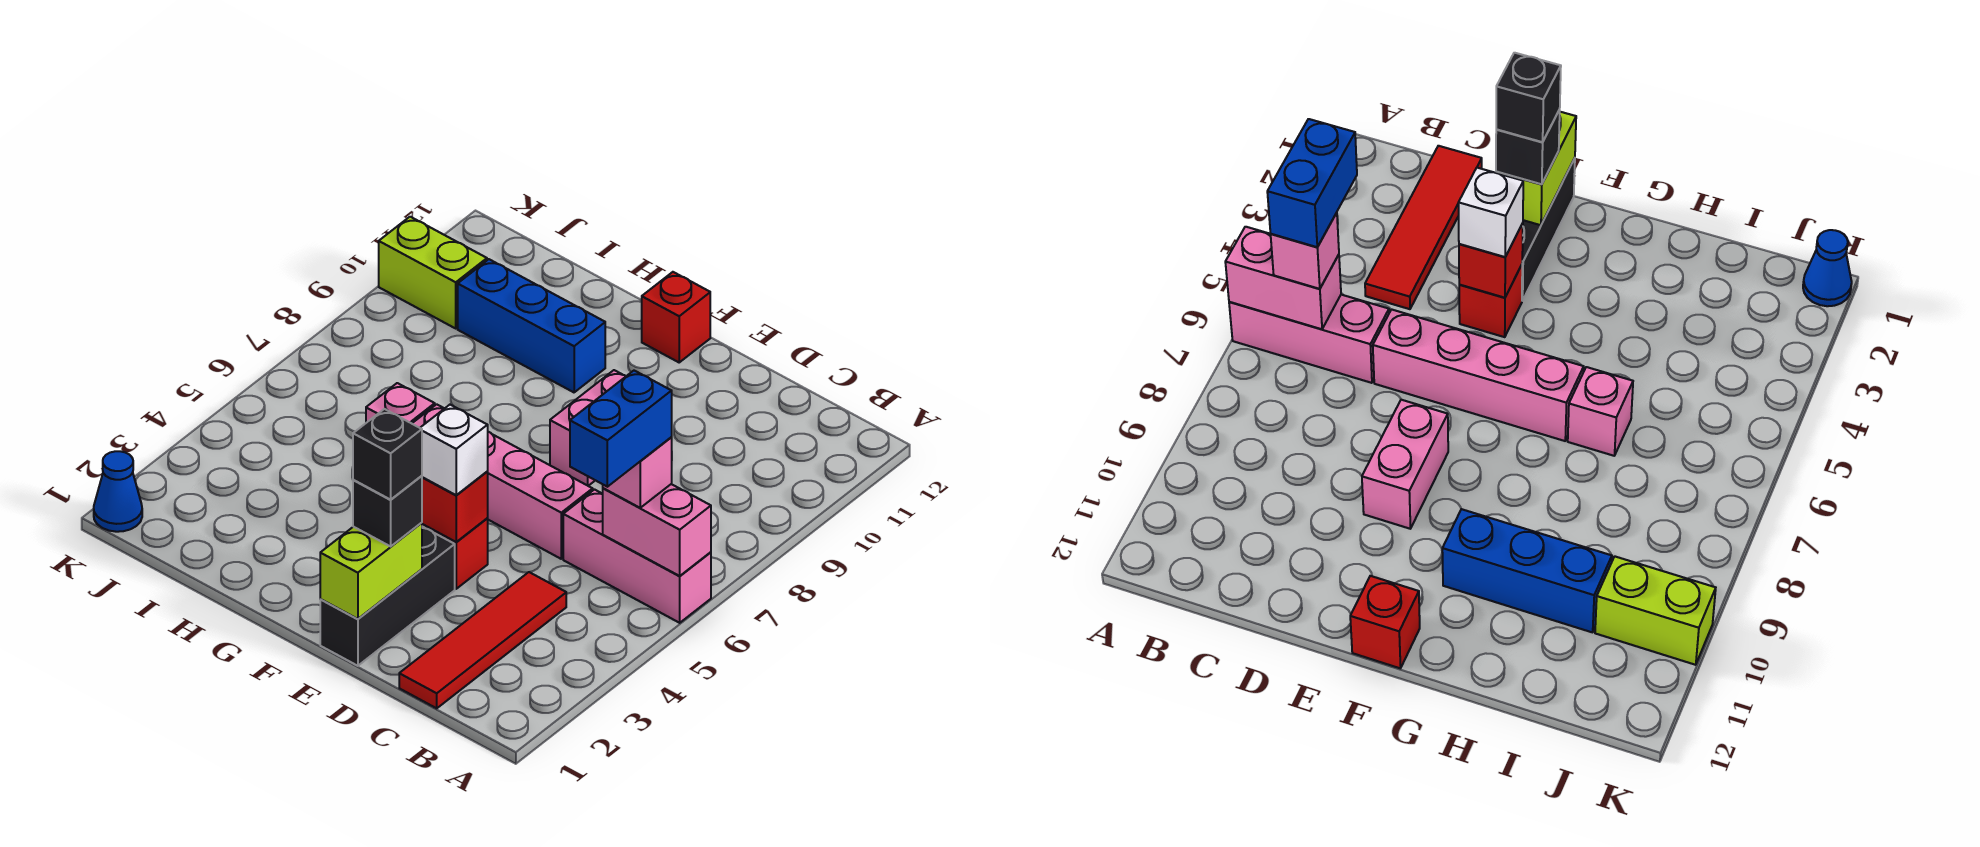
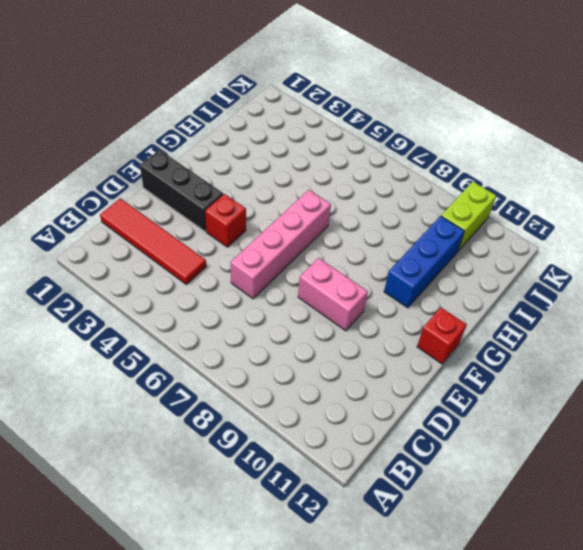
none -> pink brick A6:C6 level 1
none -> pink brick H6 level 1
none -> blue cone K1 level 1

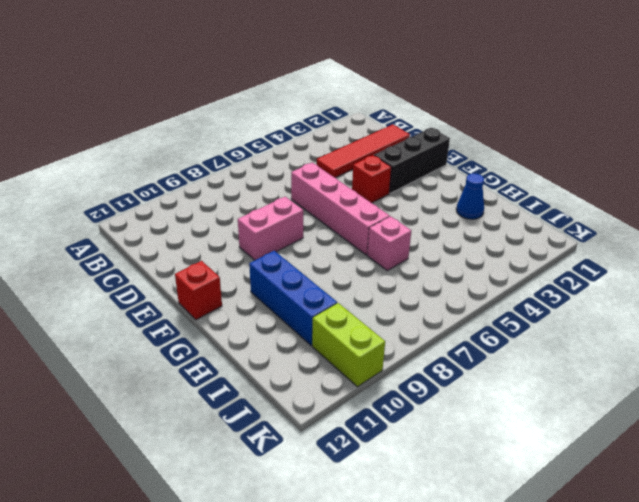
blue cone H2 level 1 -> blue cone K1 level 1
none -> pink brick A6:C6 level 1
none -> pink brick A6:B6 level 2
none -> lime brick E1:E2 level 2

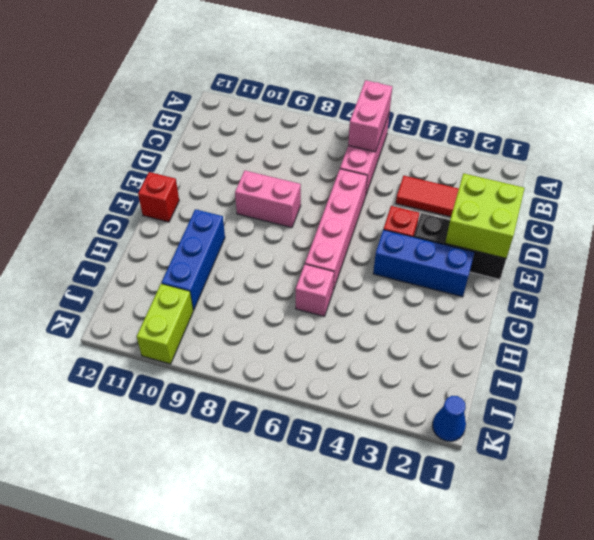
lime brick D1:E2 level 2 -> lime brick E1:E2 level 2
blue brick F2:F4 level 1 -> none
none -> red brick E4 level 2
none -> pink brick B6 level 3
none -> black brick E2 level 3

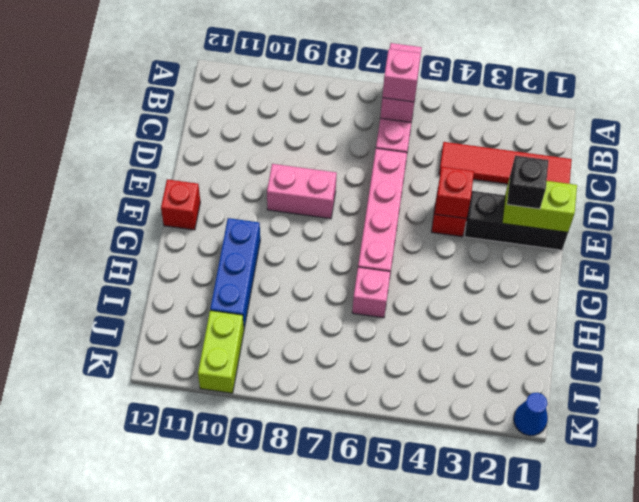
none -> white brick E4 level 3
none -> blue brick B5:B6 level 4
none -> black brick E2 level 4

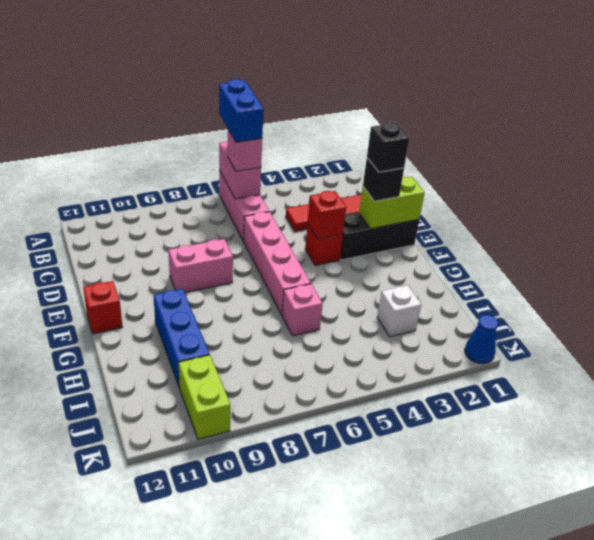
blue brick A6:B6 level 4 -> blue brick B5:B6 level 4
white brick I3 level 1 -> white brick E4 level 3

